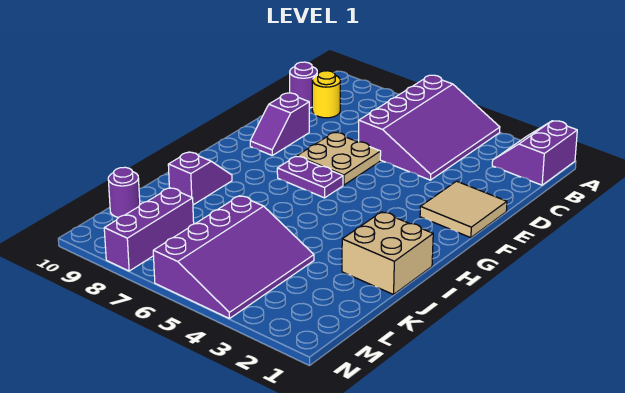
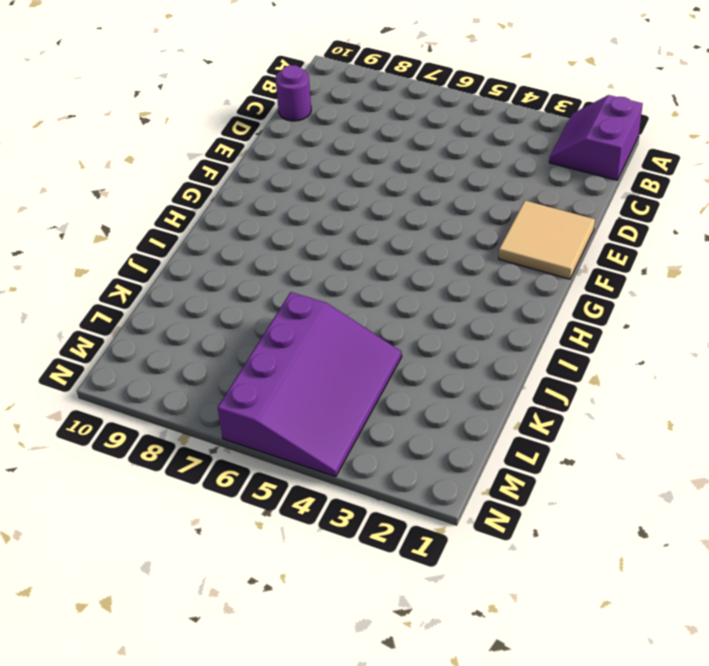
none -> purple slope A4:D6 level 1 top 6
none -> yellow round brick C9 level 1
none -> tan plate E6:F7 level 1

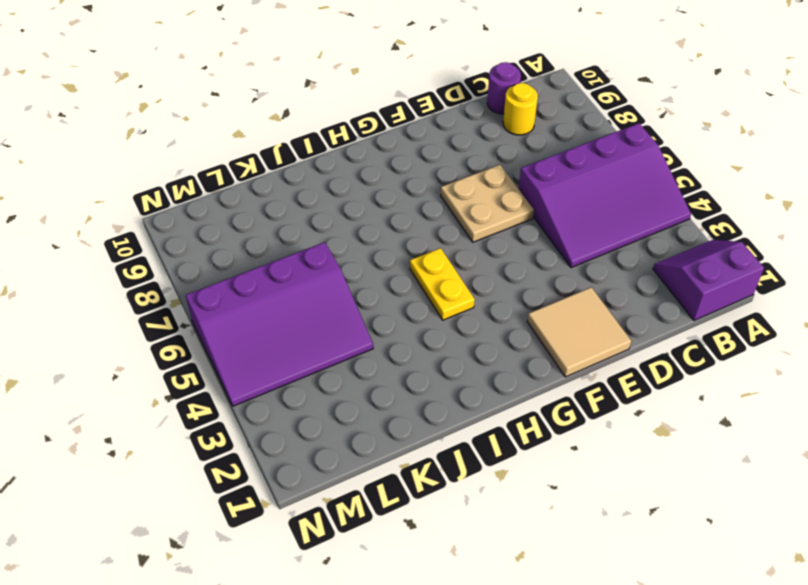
yellow plate H4:H5 level 1 -> none
none -> purple slope E9:F9 level 1 top E
none -> purple plate G6:G7 level 1
none -> tan brick I1:J2 level 1

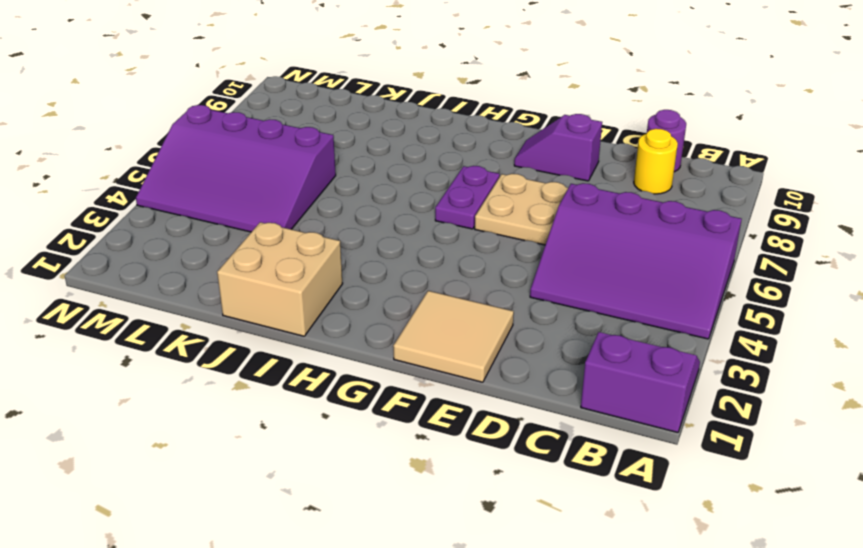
none -> purple slope I9:J9 level 1 top J
none -> purple brick L8:N8 level 1
none -> purple round brick L10 level 1

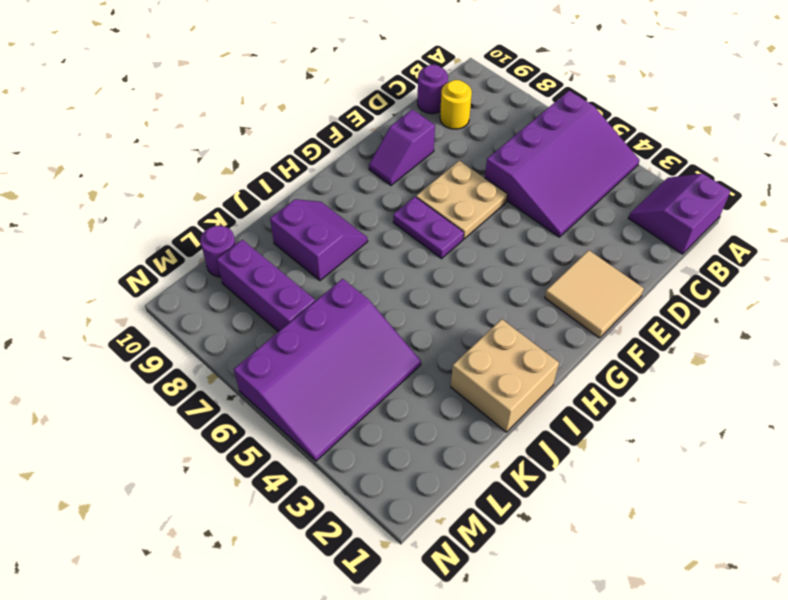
purple slope I8:J9 level 1 top J -> purple slope I9:J9 level 1 top J
purple brick L7:L9 level 1 -> purple brick L8:N8 level 1

